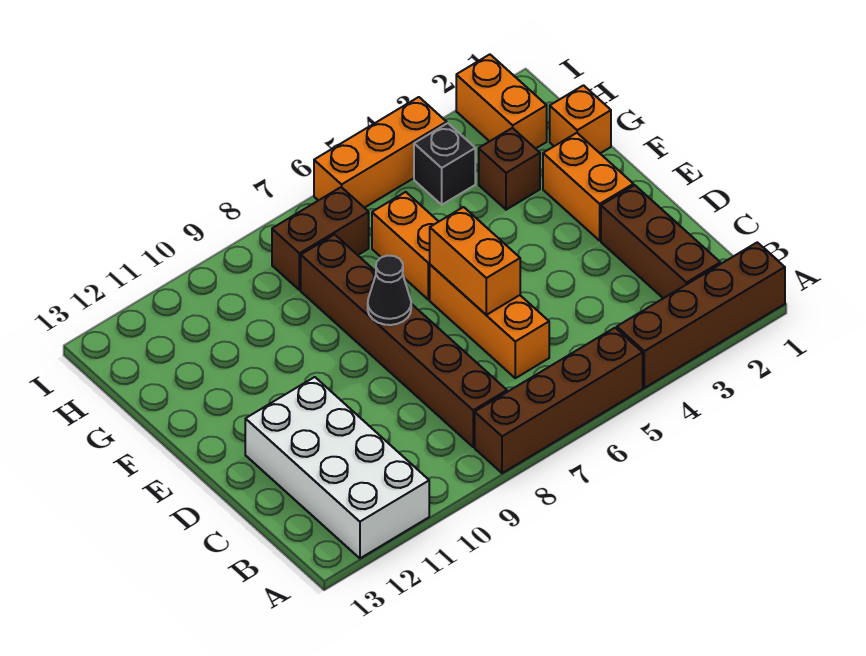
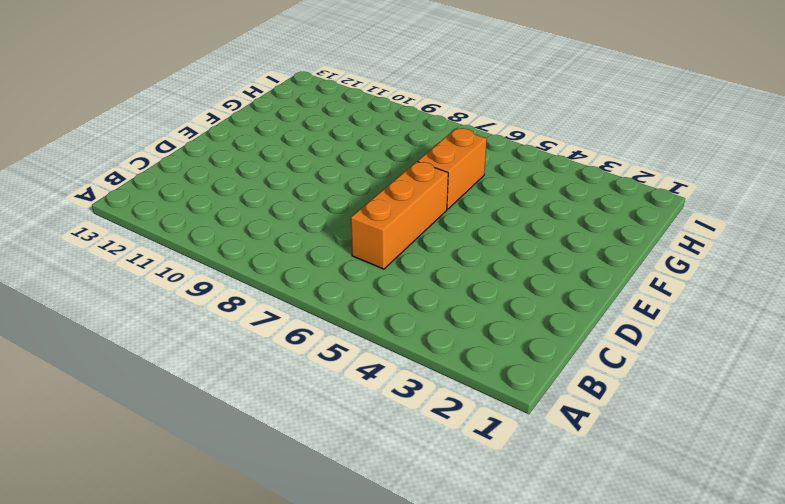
none -> brown brick A1:A4 level 1
none -> brown brick A5:A8 level 1
none -> white brick A11:D12 level 1

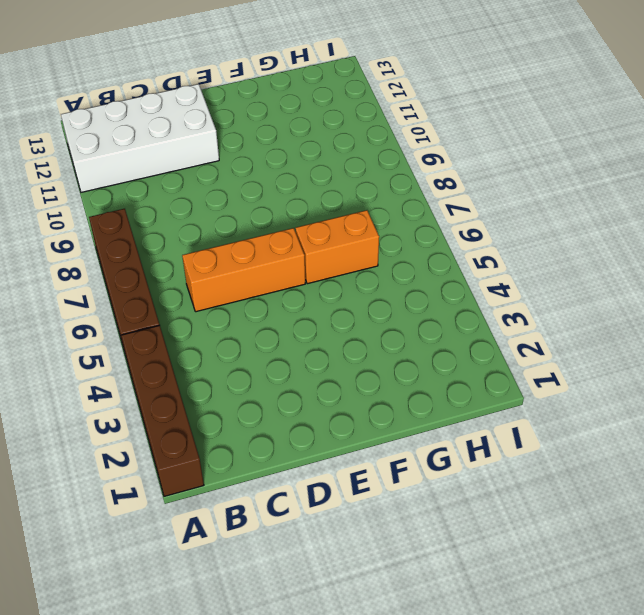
none -> brown brick B2:D2 level 1
none -> brown brick B8:G8 level 1
none -> orange brick E2:F2 level 1

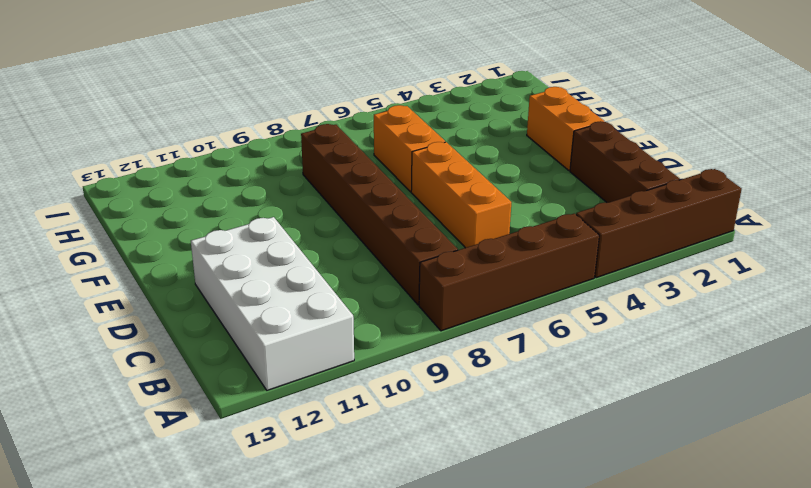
none -> orange brick G1 level 1
none -> brown brick G3 level 1
none -> orange brick H2:I2 level 1

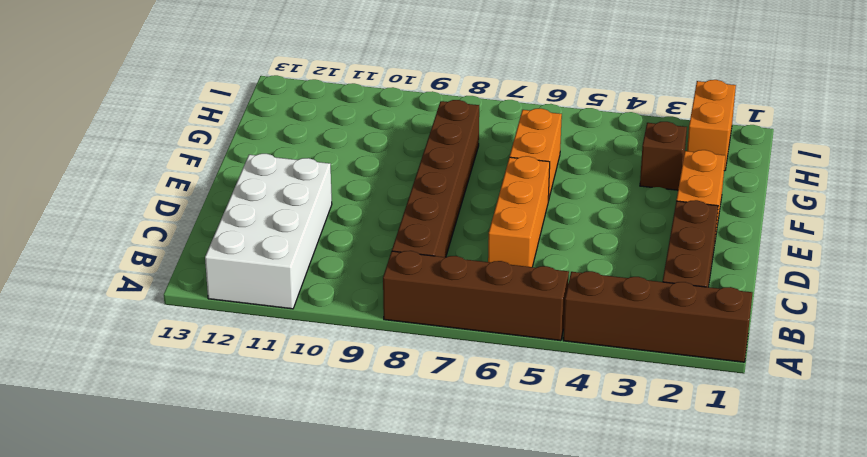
none -> orange brick G1 level 1
none -> black brick H4 level 1
none -> brown brick H7:H8 level 1

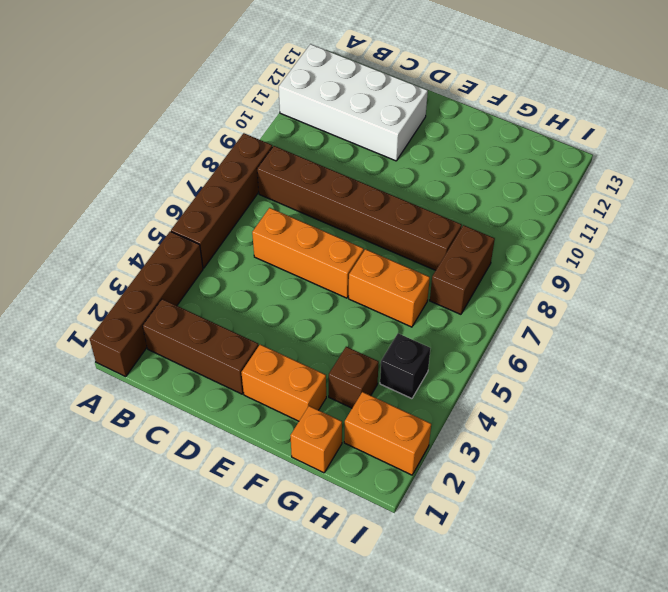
none -> orange brick I4:I6 level 1
none -> orange brick D6:E6 level 2
none -> black cone E8 level 2

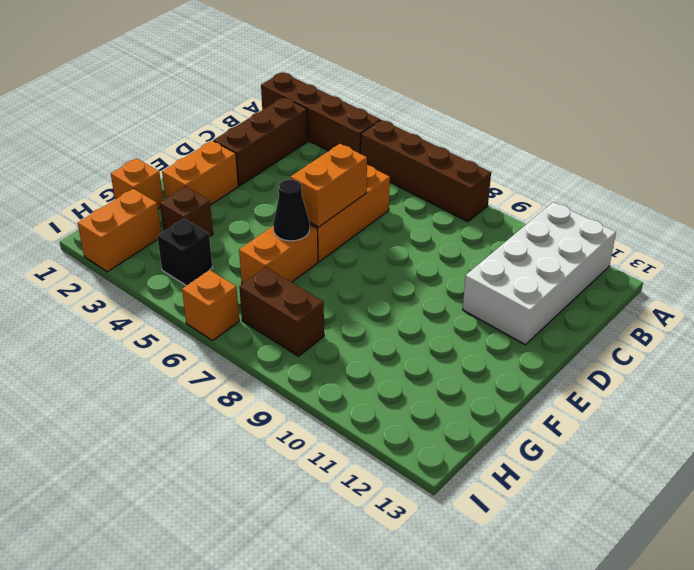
black cone F6 level 2 -> black cone E8 level 2
orange brick I6 level 1 -> orange brick I4:I6 level 1
none -> brown brick B8:G8 level 1

